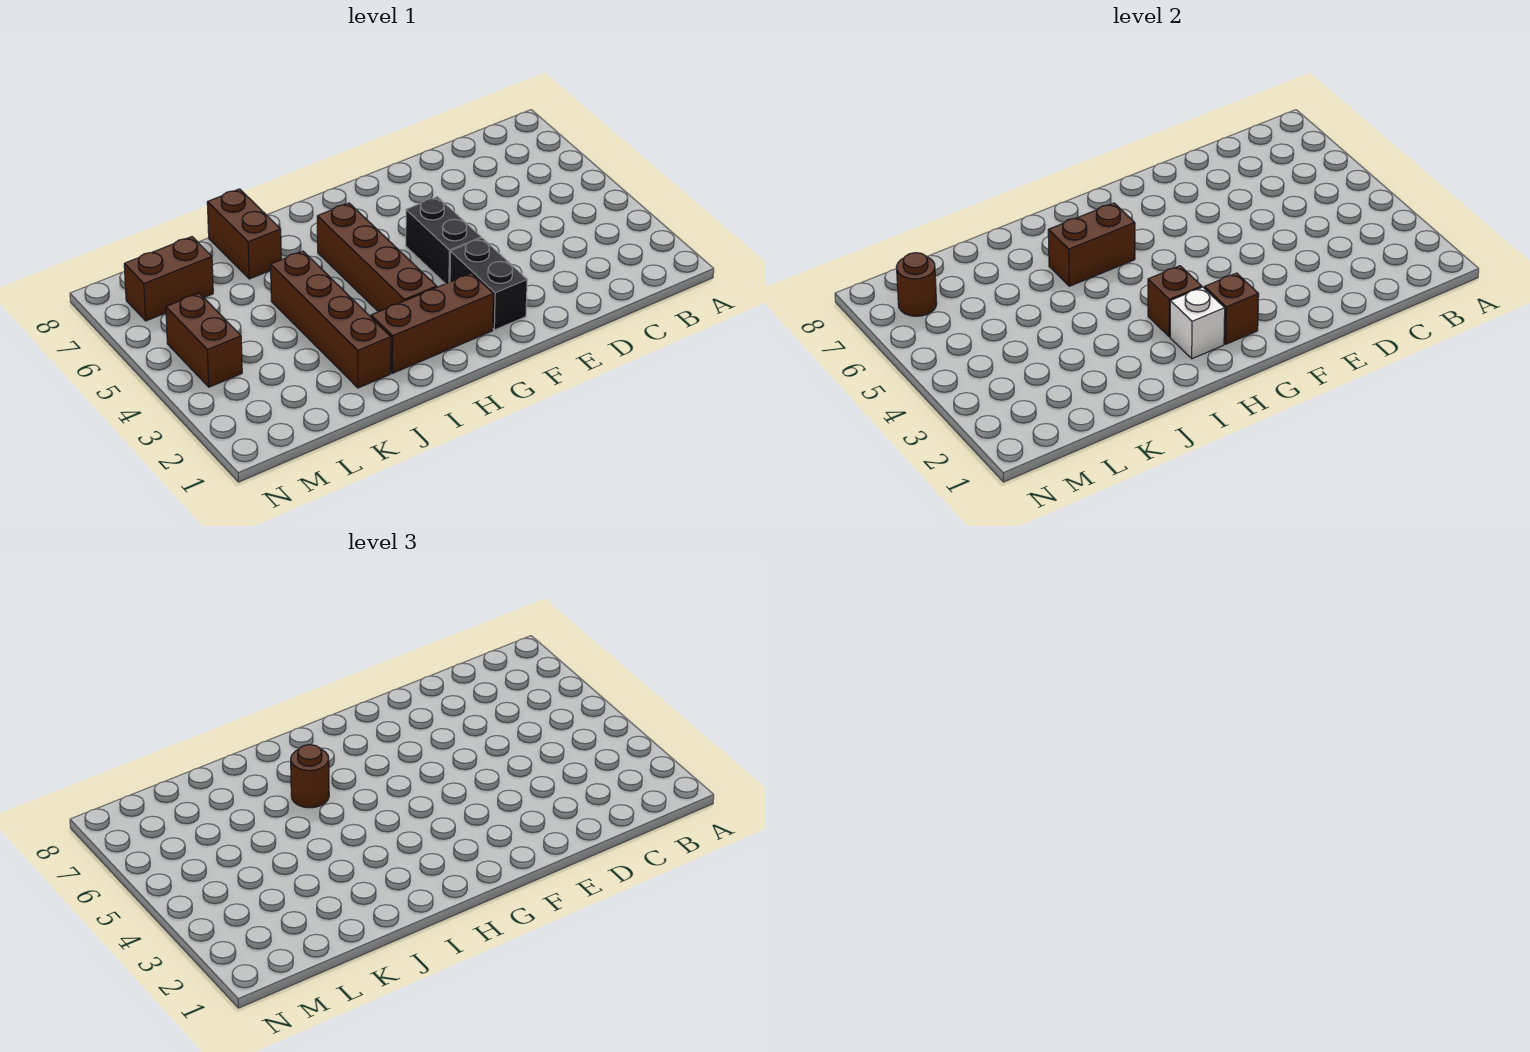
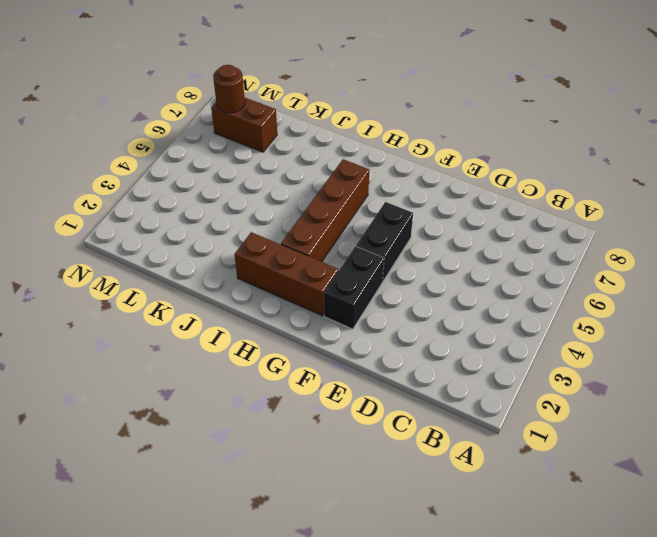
none -> brown brick J2:J5 level 1
none -> brown brick J7:J8 level 1
none -> brown brick M4:M5 level 1

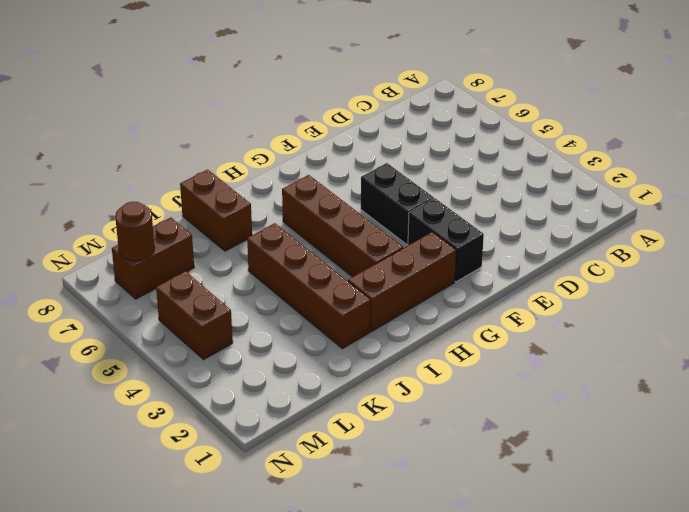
none -> brown brick G2 level 2
none -> white brick H2 level 2
none -> brown brick H3 level 2

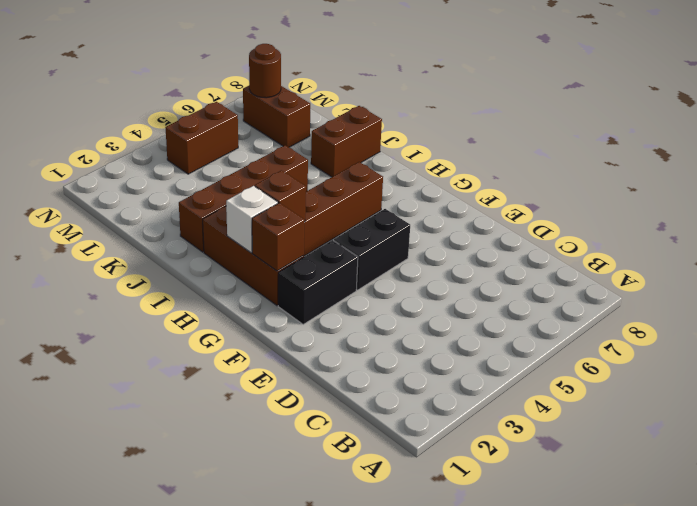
none -> brown brick H6:I6 level 2
none -> brown round brick I6 level 3

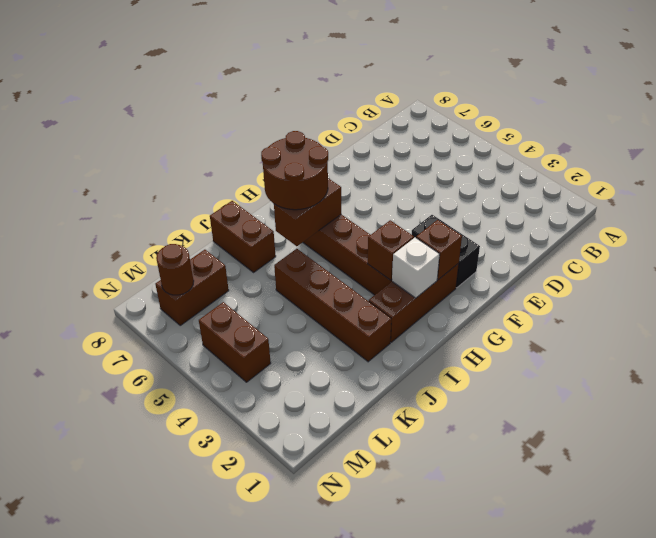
brown round brick H6:I7 level 3 -> brown round brick I6 level 3
none -> black brick F4:F5 level 1

